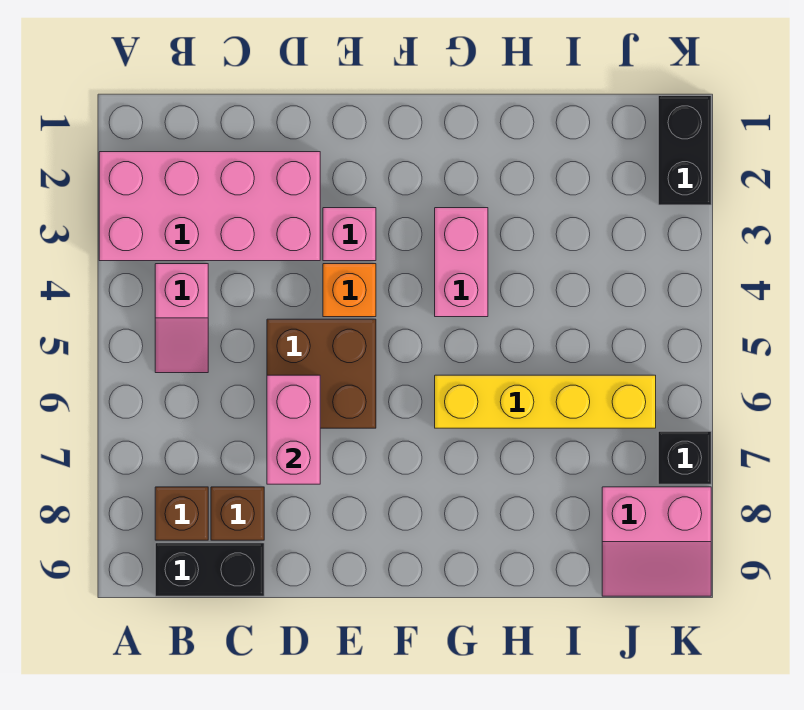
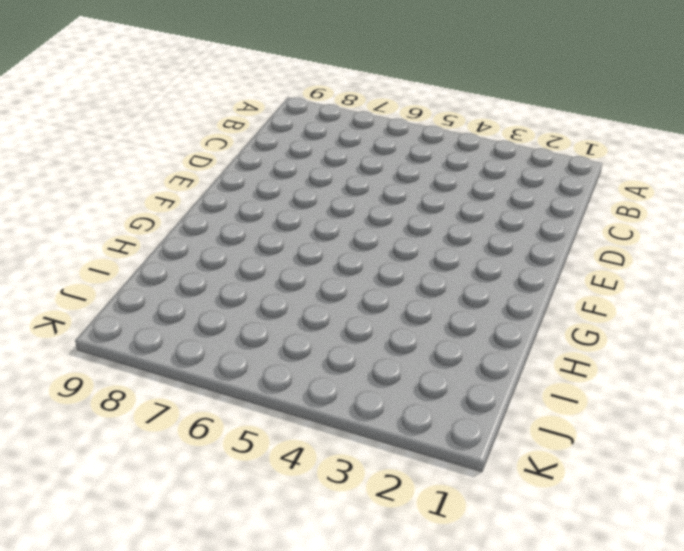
none -> pink brick A2:D3 level 1
none -> pink slope B4:B5 level 1 top 4
none -> brown brick B8 level 1

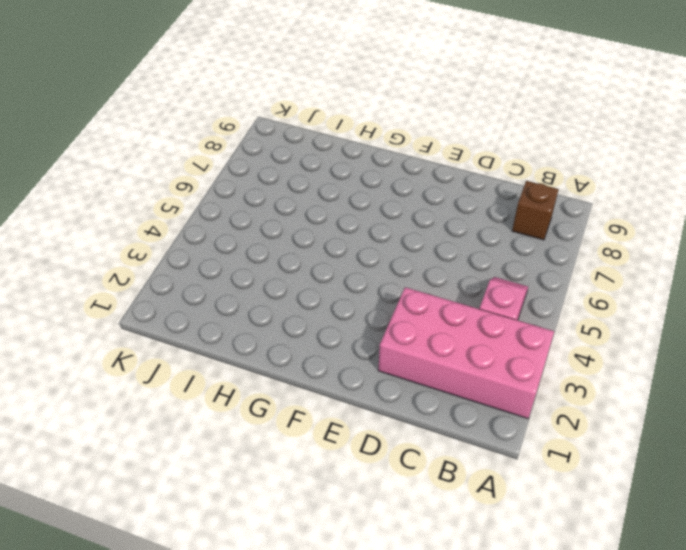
none -> black brick B9:C9 level 1
none -> brown brick C8 level 1
none -> brown brick D5:E6 level 1

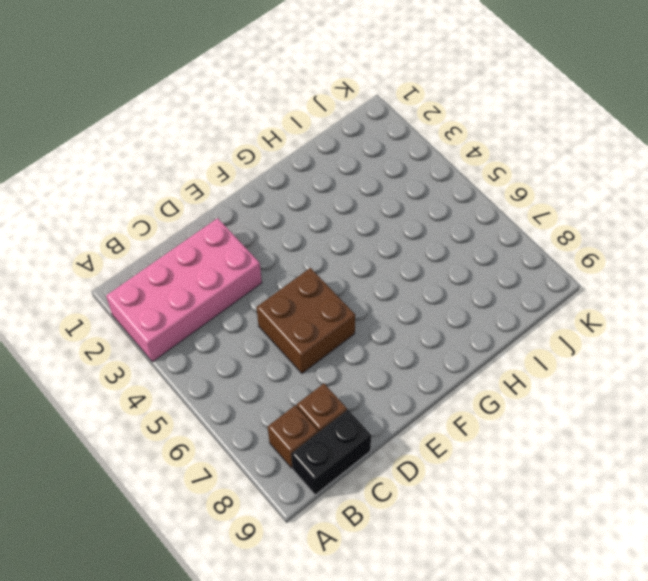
none -> pink slope B4:B5 level 1 top 4
none -> pink brick E3 level 1
none -> orange brick E4 level 1

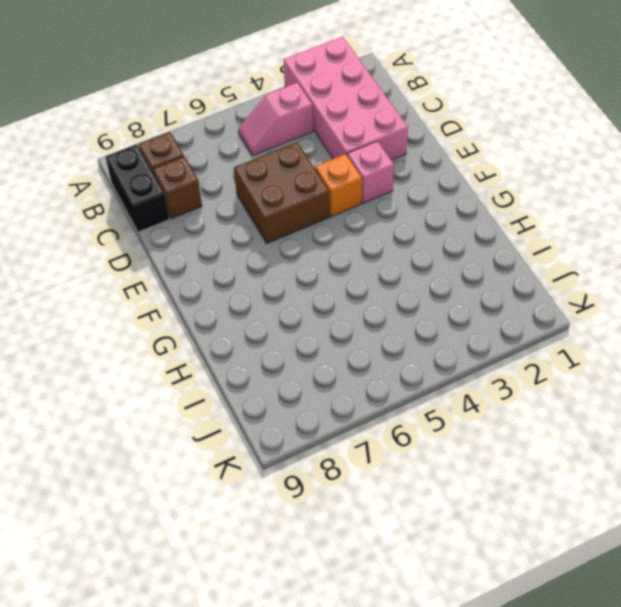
none -> pink brick G3:G4 level 1
none -> yellow brick G6:J6 level 1
none -> pink slope J8:K9 level 1 top 8

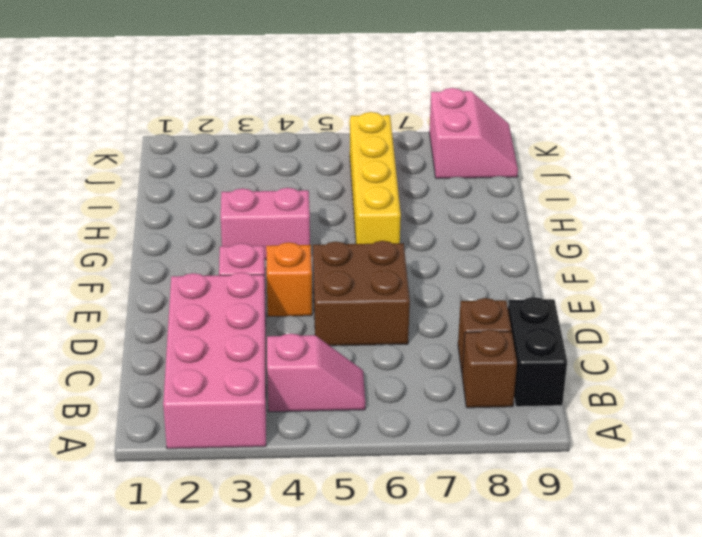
none -> black brick K1:K2 level 1
none -> black brick K7 level 1
none -> pink brick D6:D7 level 2

